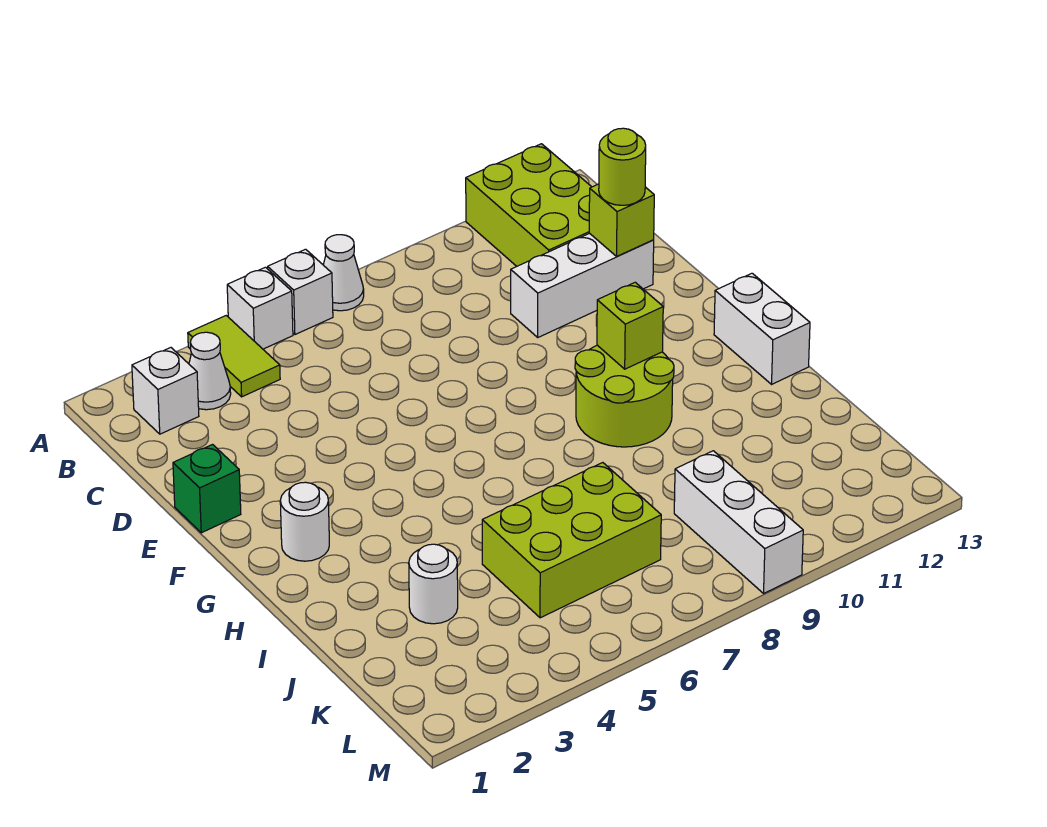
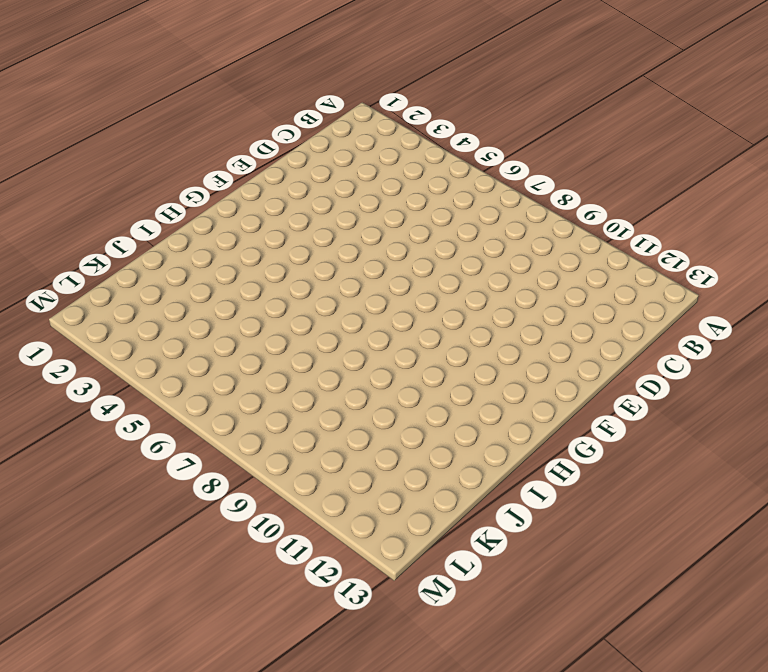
none -> lime tile A4:B4 level 1
none -> white brick A5 level 1
none -> white brick A6 level 1

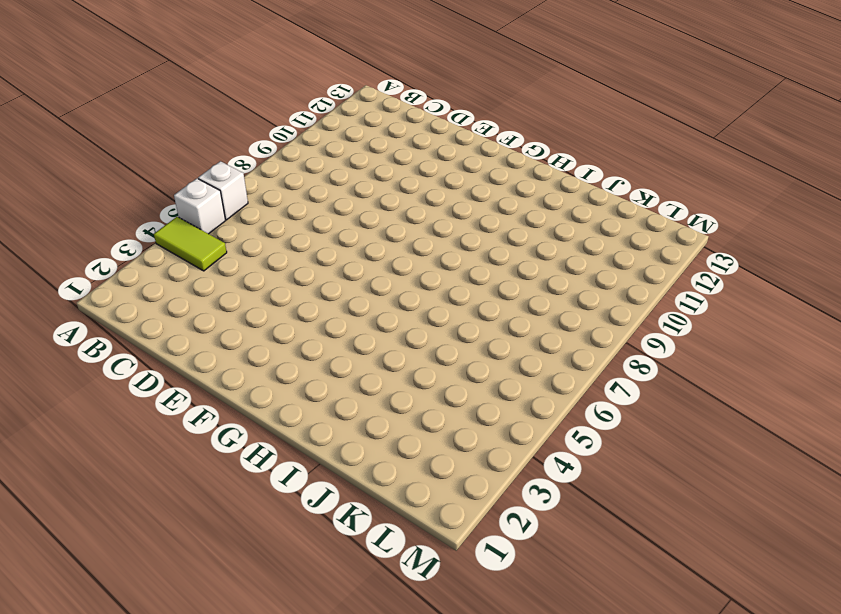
none -> white cone A7 level 1
none -> lime brick A11:C12 level 1
none -> white brick B2 level 1

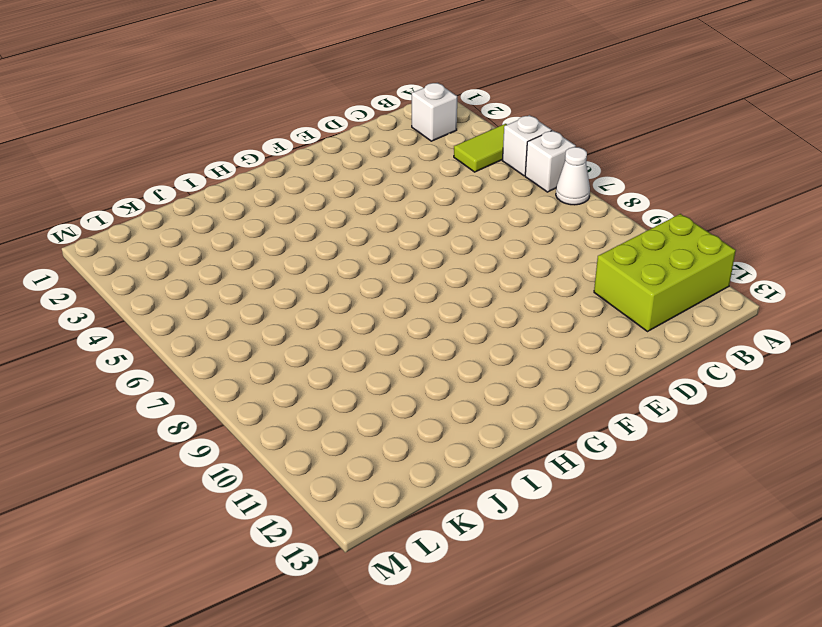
none -> white cone B3 level 1
none -> white brick D10:D12 level 1
none -> green brick E1 level 1

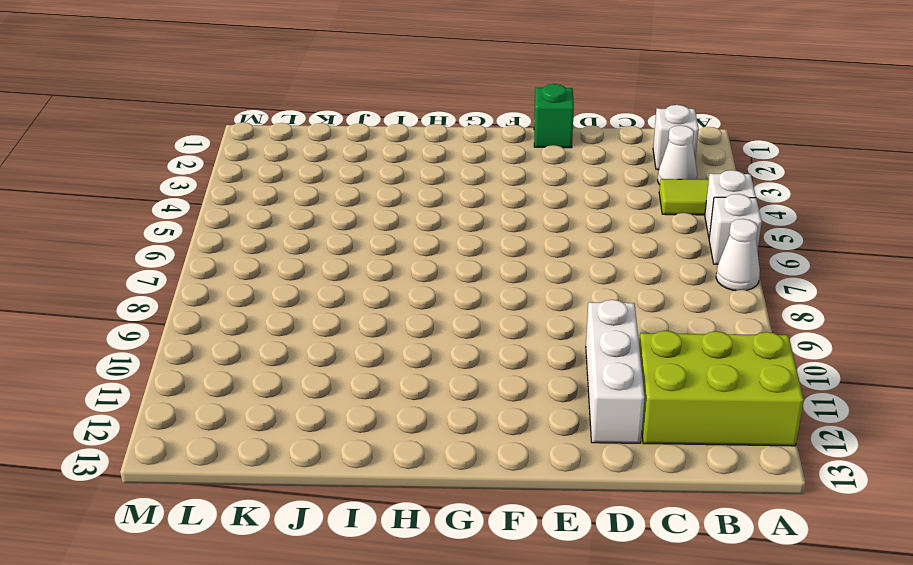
none -> white round brick G2 level 1
none -> lime round brick G9:H10 level 1
none -> white brick G13:H13 level 1

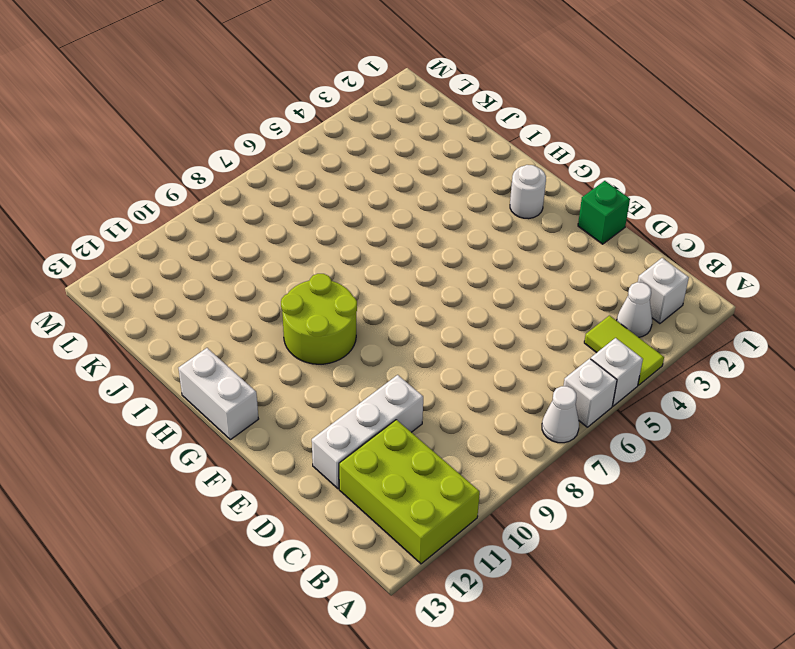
none -> white round brick J3 level 1
none -> lime brick J5:K7 level 1
none -> white brick K9:M9 level 1

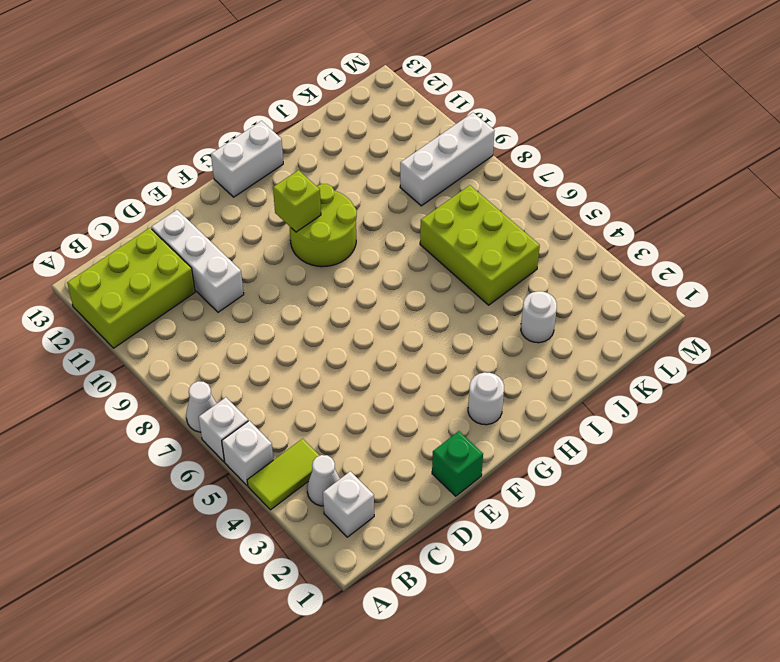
none -> lime brick D12 level 2
none -> lime round brick D12 level 3

